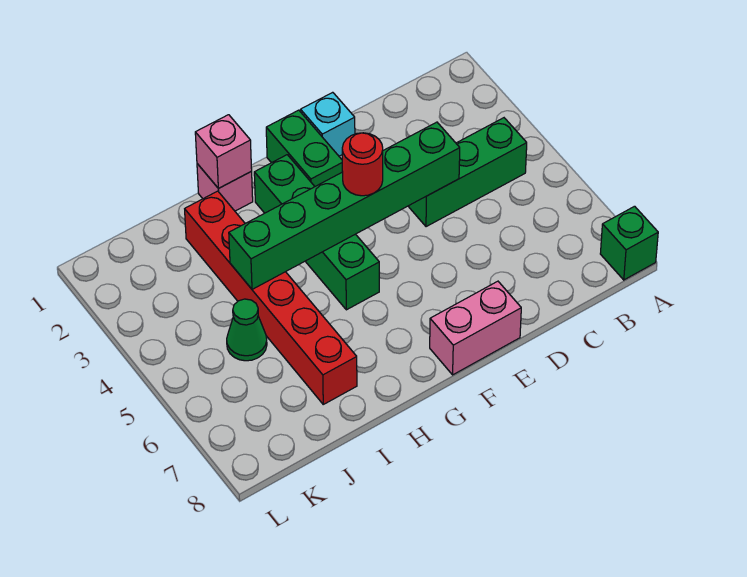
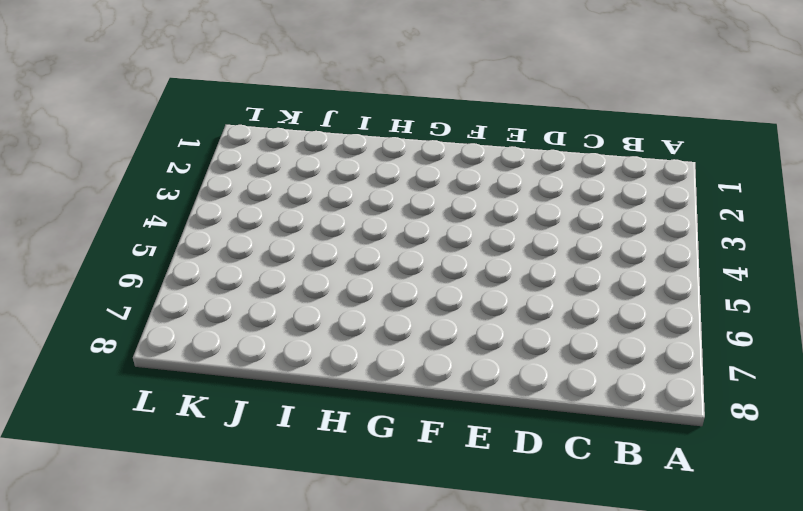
none -> green brick A8 level 1
none -> green brick B4:D4 level 1
none -> cyan brick E1 level 1

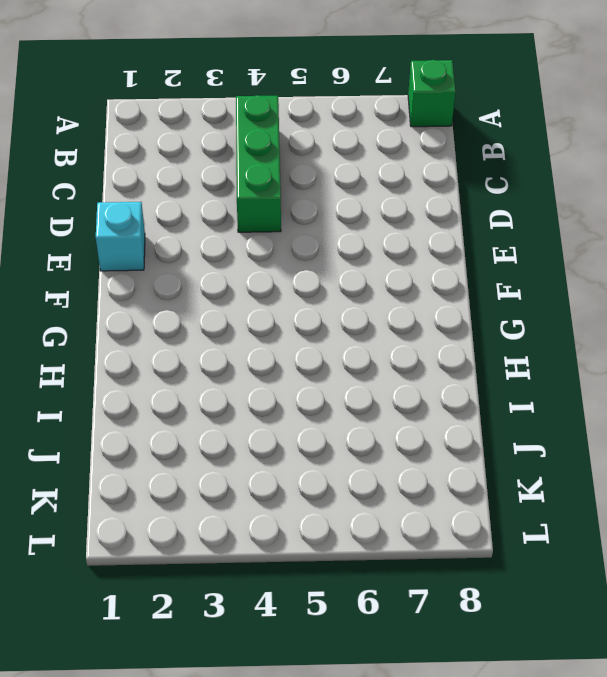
none -> pink brick E8:F8 level 1
none -> green brick F1:F2 level 1
none -> green brick G2:G5 level 1

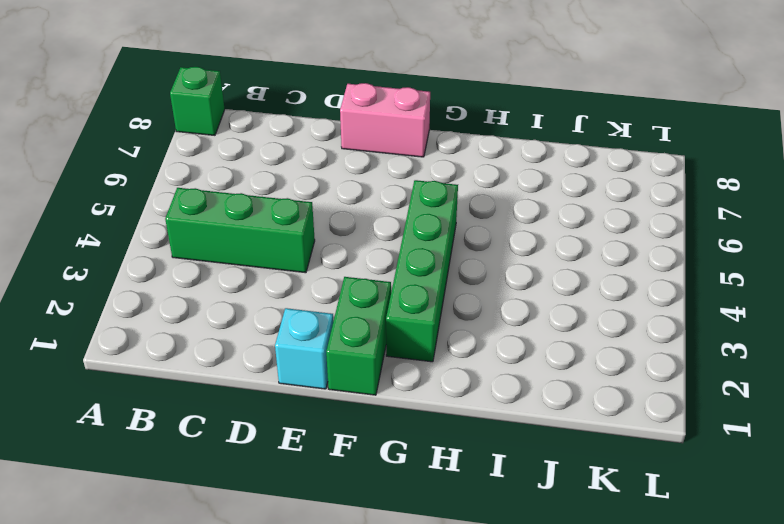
none -> pink brick H1 level 1
none -> red brick I2:I7 level 1
none -> green cone J5 level 1

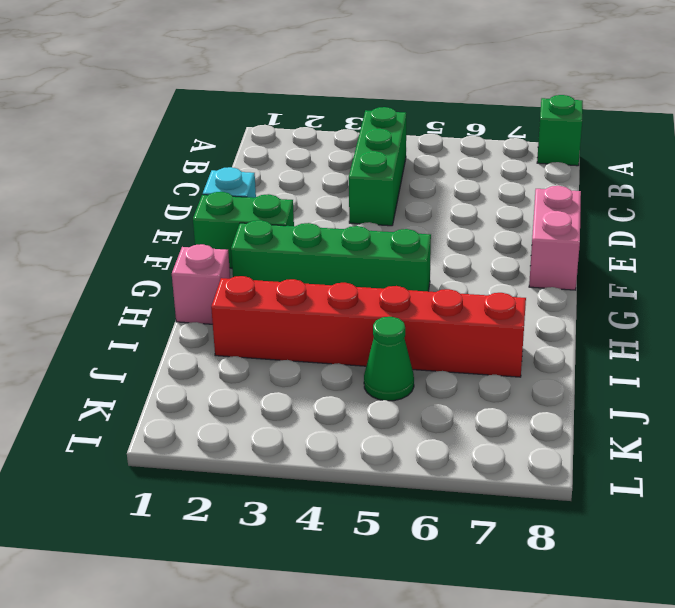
none -> green brick D4:I4 level 2
none -> pink brick H1 level 2
none -> red round brick F4 level 3

